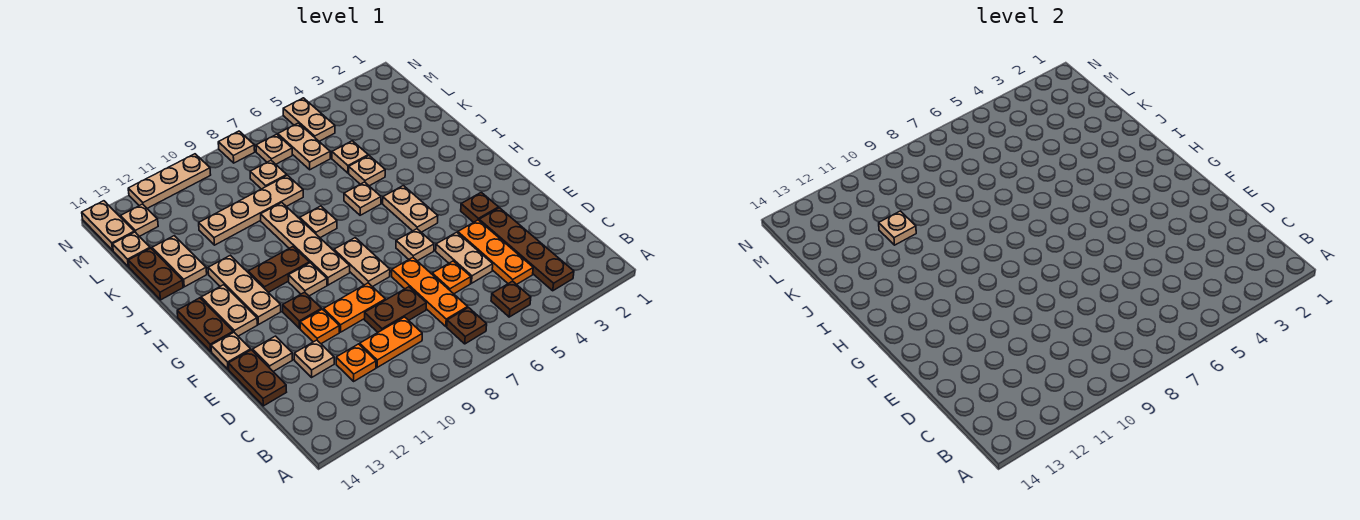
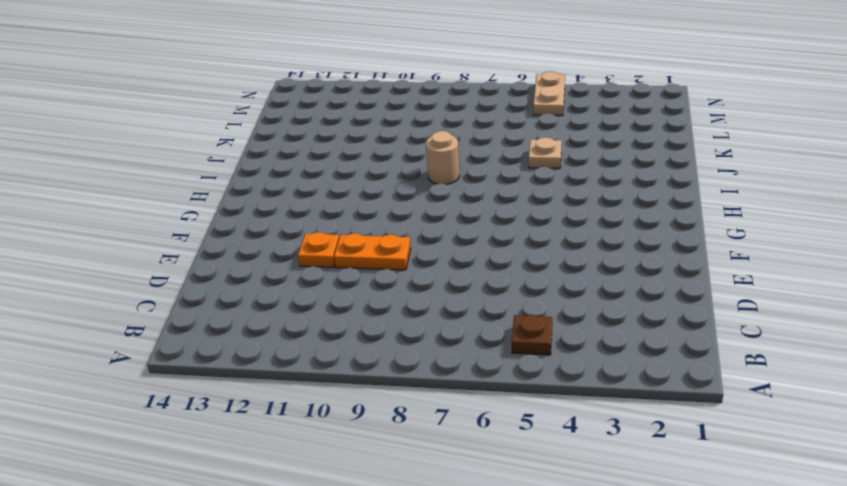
tan round brick I8 level 1 -> tan plate I8 level 1
none -> brown plate B3:E3 level 1
none -> brown plate B7 level 1
none -> orange plate C4:E4 level 1
none -> orange plate C7:E7 level 1

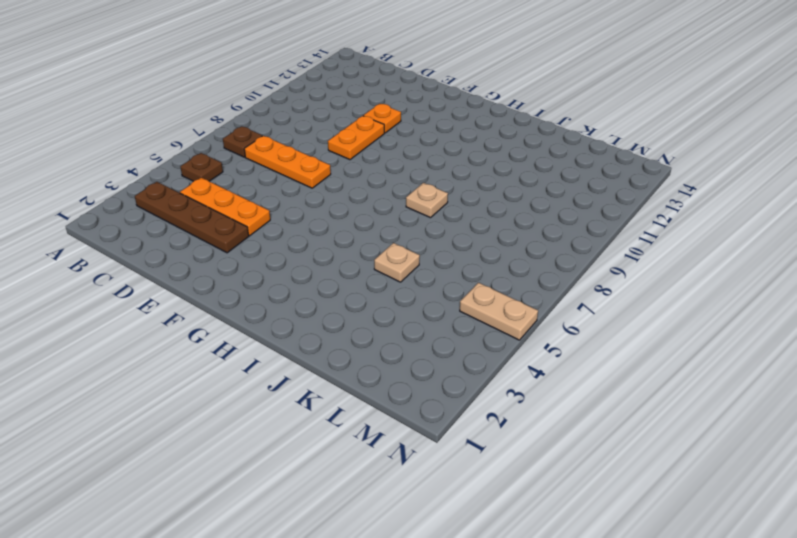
none -> orange plate C9:C10 level 1
none -> orange plate C11 level 1
none -> tan plate D5:E5 level 1
none -> orange plate D6 level 1

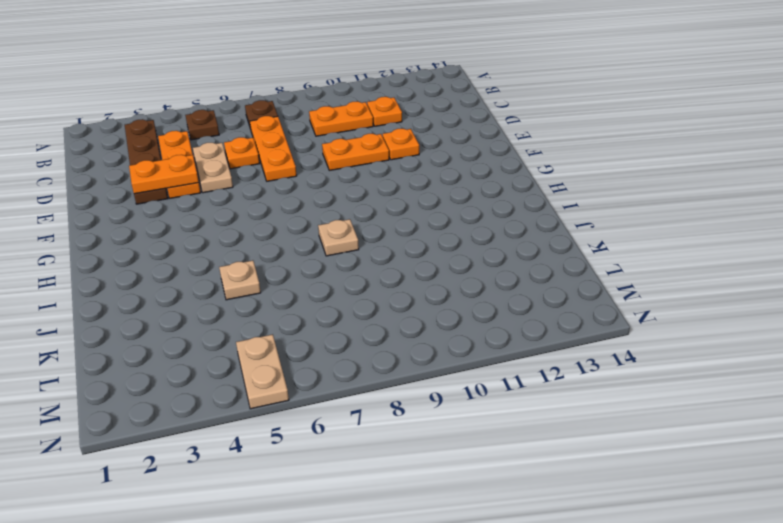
orange plate E3:E4 level 2 -> none
none -> brown plate D8:D9 level 1
none -> tan plate D12 level 1
none -> brown plate D14:E14 level 1
none -> tan plate E13 level 1

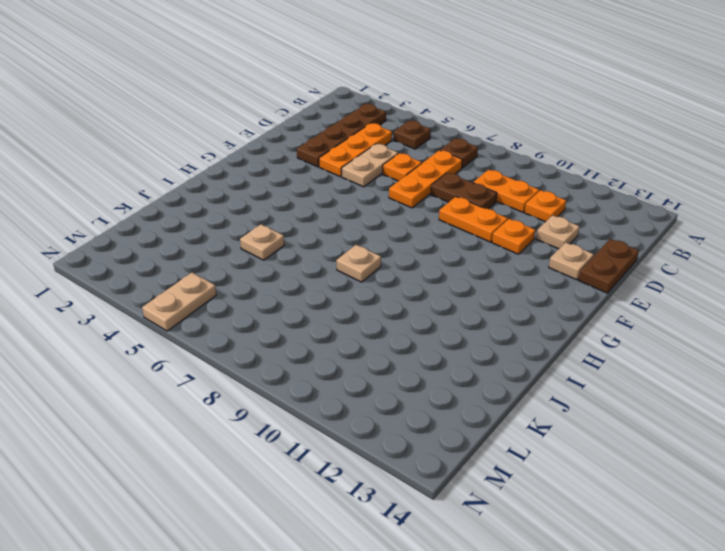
none -> brown plate F3 level 1
none -> tan plate F6 level 1
none -> tan plate F8:G8 level 1
none -> brown plate F11 level 1

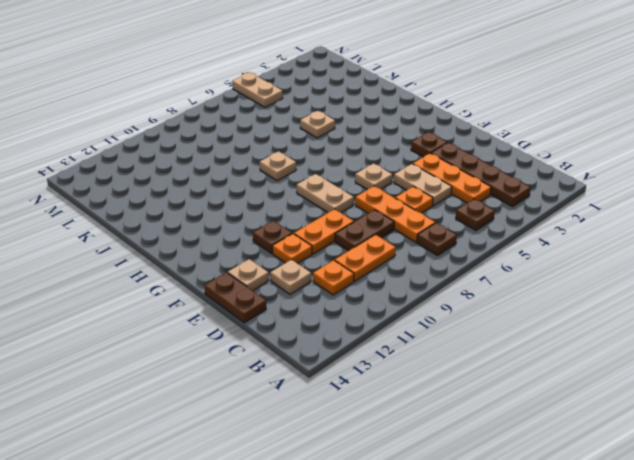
none -> tan plate F14 level 1
none -> tan plate G5:H5 level 1
none -> tan plate G9:J9 level 1
none -> tan plate G10 level 1

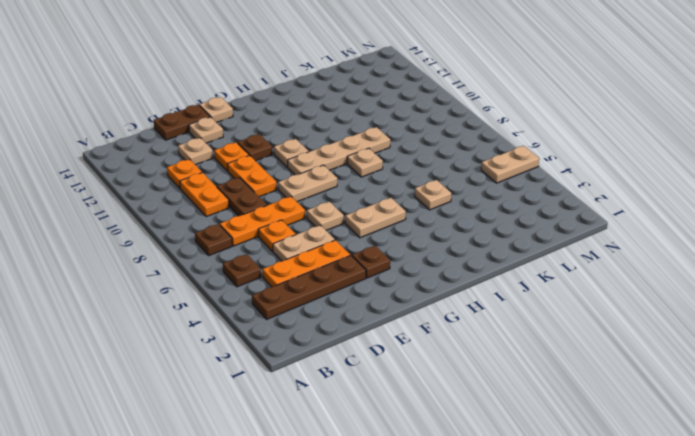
none -> tan plate G12:I12 level 1
none -> tan plate G13:H13 level 1
none -> brown plate G14:H14 level 1
none -> brown plate H10:H11 level 1

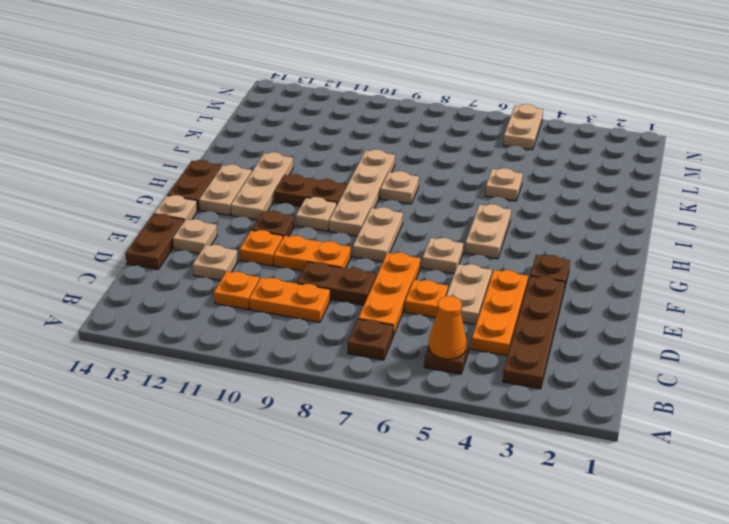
orange cone B5 level 2 -> none
none -> tan plate I6 level 1
none -> tan plate J13:K13 level 1
none -> brown plate J14:K14 level 1
none -> tan plate K5 level 1

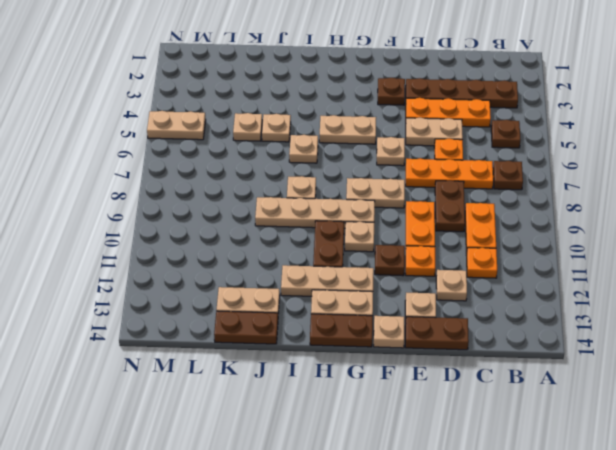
none -> tan plate K8:K11 level 1
none -> tan plate L6:M6 level 1
none -> tan plate L8 level 1
none -> tan plate L14 level 1

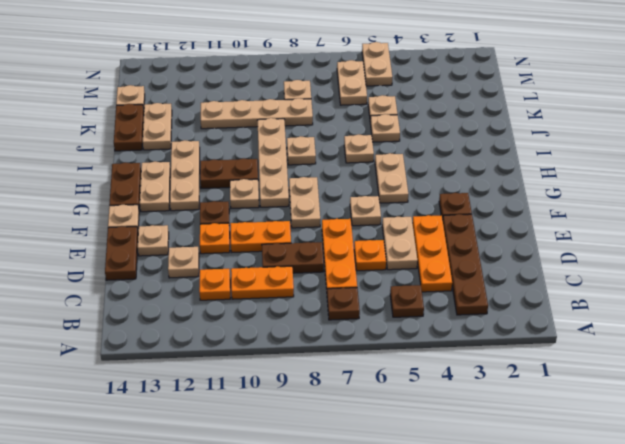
none -> tan plate M7 level 1
none -> tan plate M13 level 1
none -> tan plate M14:N14 level 1
none -> tan plate N8 level 1

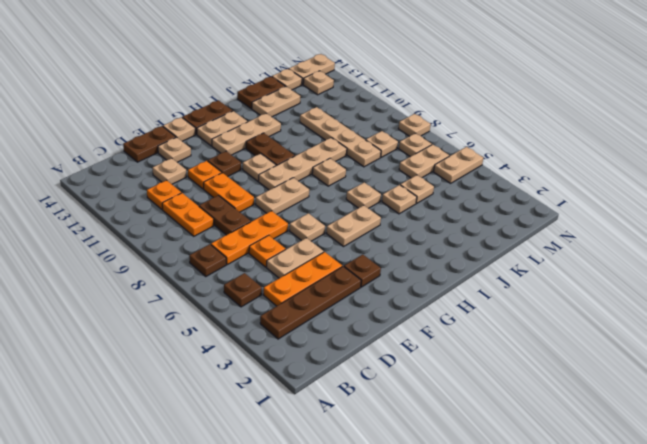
none -> tan plate N10:N12 level 1
none -> tan plate K11 level 2

